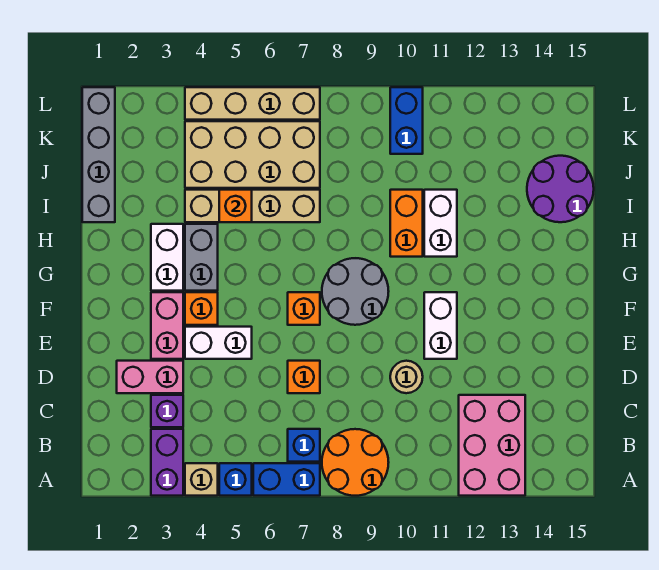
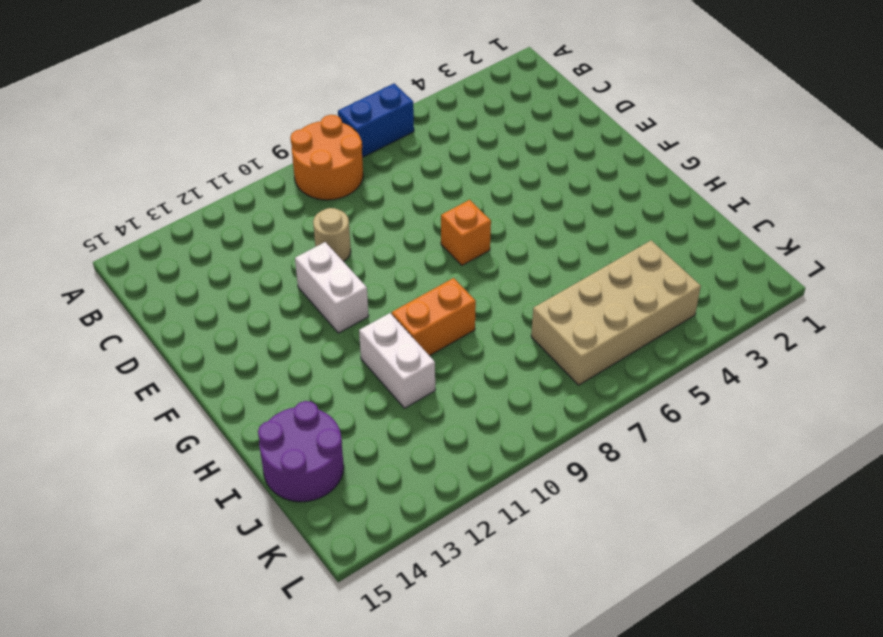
orange brick H9:H10 level 1 -> orange brick H10:I10 level 1
none -> purple brick A3:B3 level 1
none -> tan brick A4 level 1
none -> blue brick A5 level 1

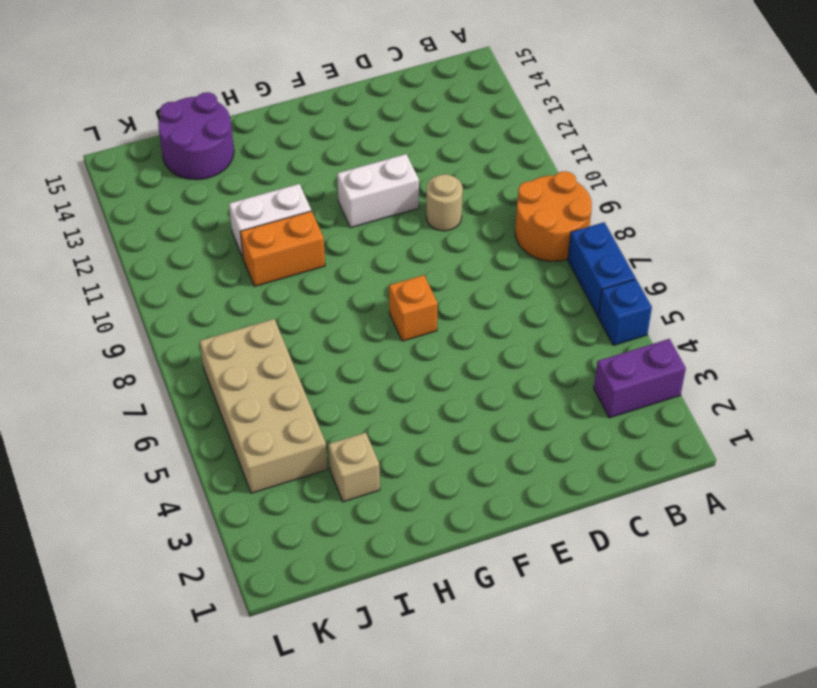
tan brick I3 level 1 -> tan brick A4 level 1
none -> pink brick A12:C13 level 1
none -> blue brick B7 level 1
none -> purple brick C3 level 1

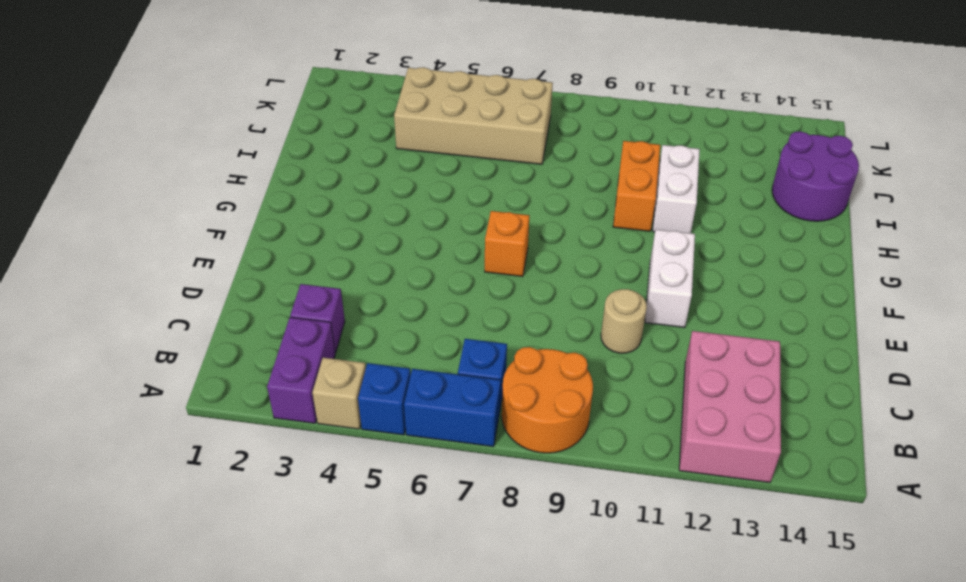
none -> pink brick D2:D3 level 1
none -> orange brick D7 level 1
none -> pink brick E3:F3 level 1

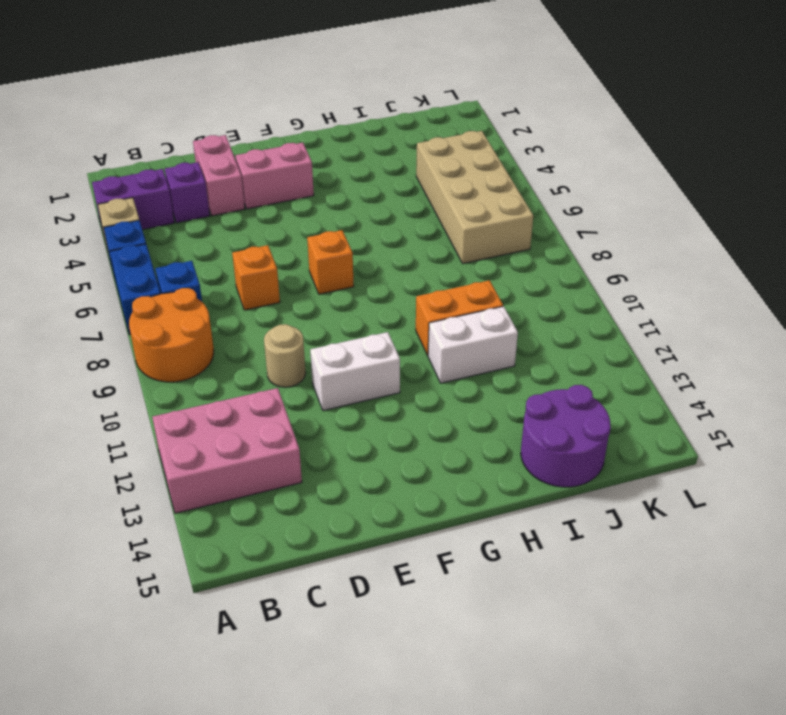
none -> white brick E4:E5 level 1
none -> orange brick F4 level 1
none -> grey round brick F8:G9 level 1

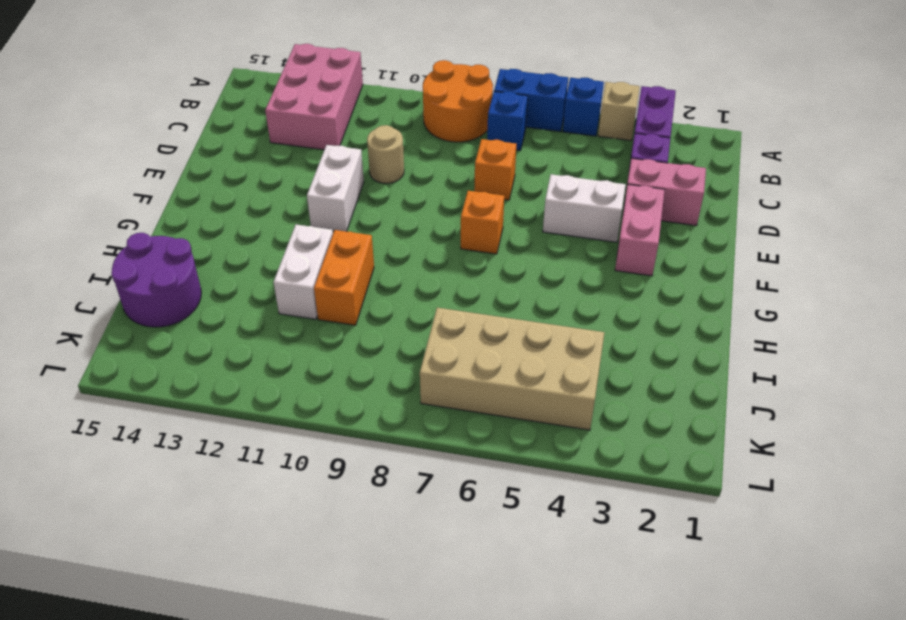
none -> orange brick F4 level 1
none -> grey round brick F8:G9 level 1
none -> white brick G3:H3 level 1

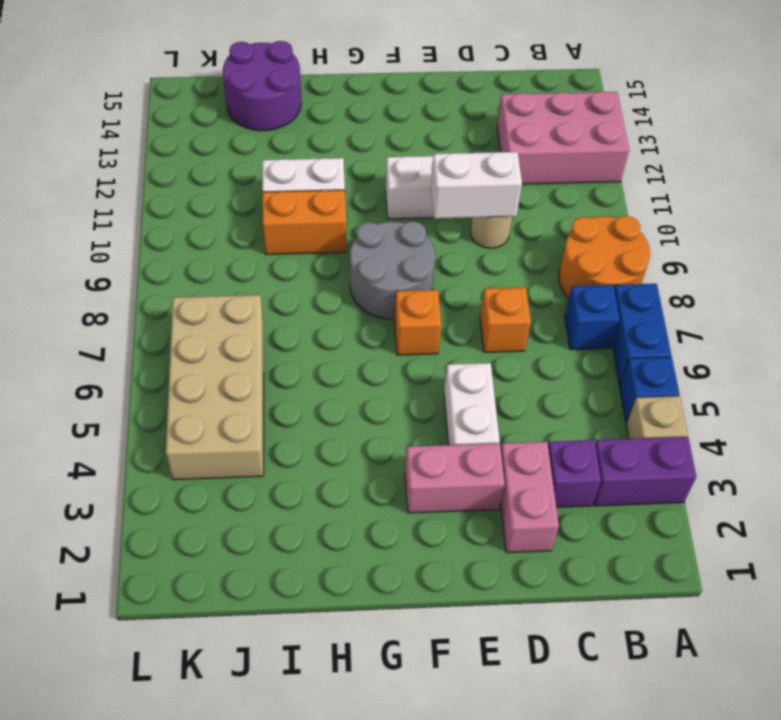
white brick D10:E10 level 2 -> white brick G3:H3 level 1
none -> orange brick F4 level 1
none -> grey brick G4:H4 level 1
none -> grey brick I1:L1 level 1

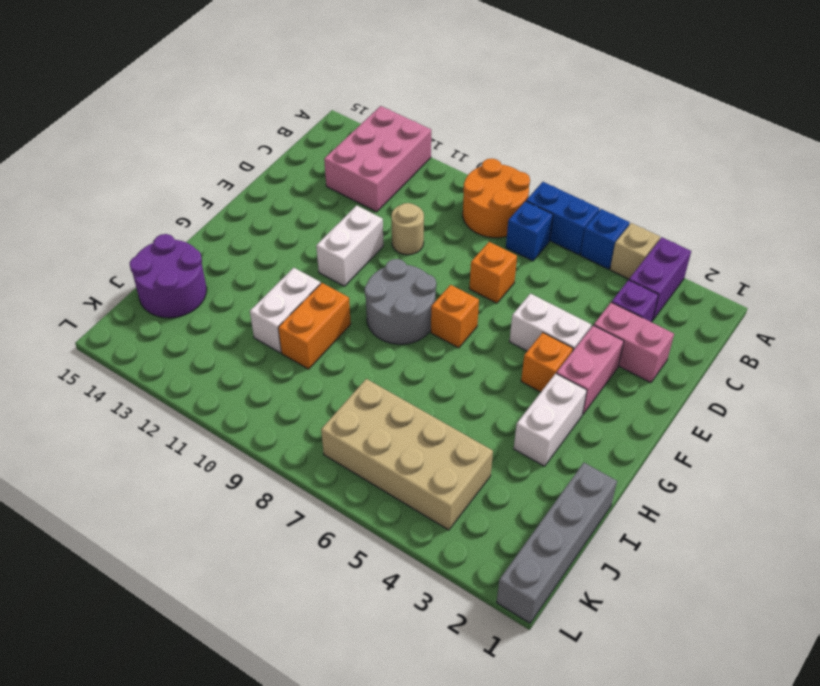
none -> grey brick G4:H4 level 1
none -> tan brick I4:I7 level 1
none -> blue brick K10:L10 level 1

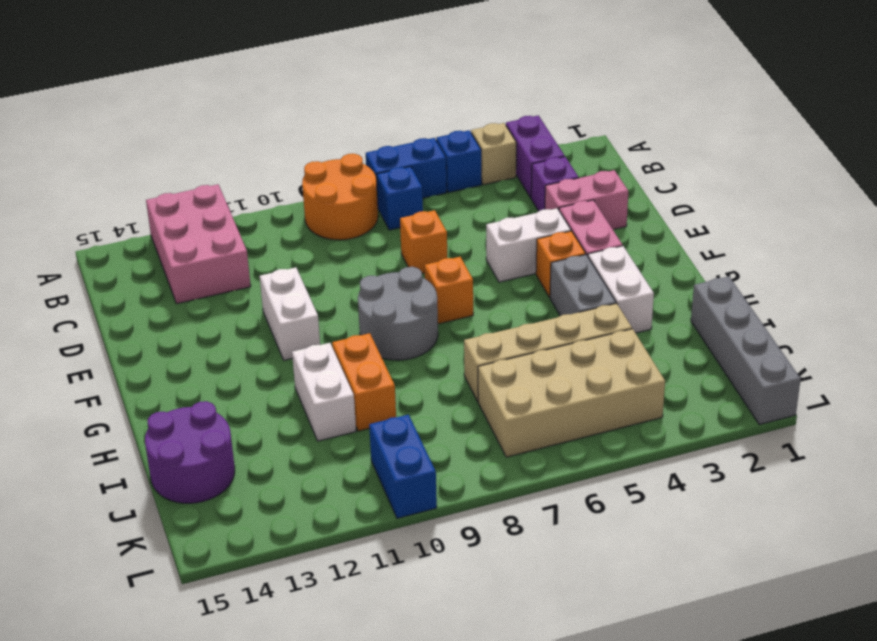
none -> tan round brick D10 level 1
none -> tan brick L4:L7 level 1
none -> orange brick I5 level 2

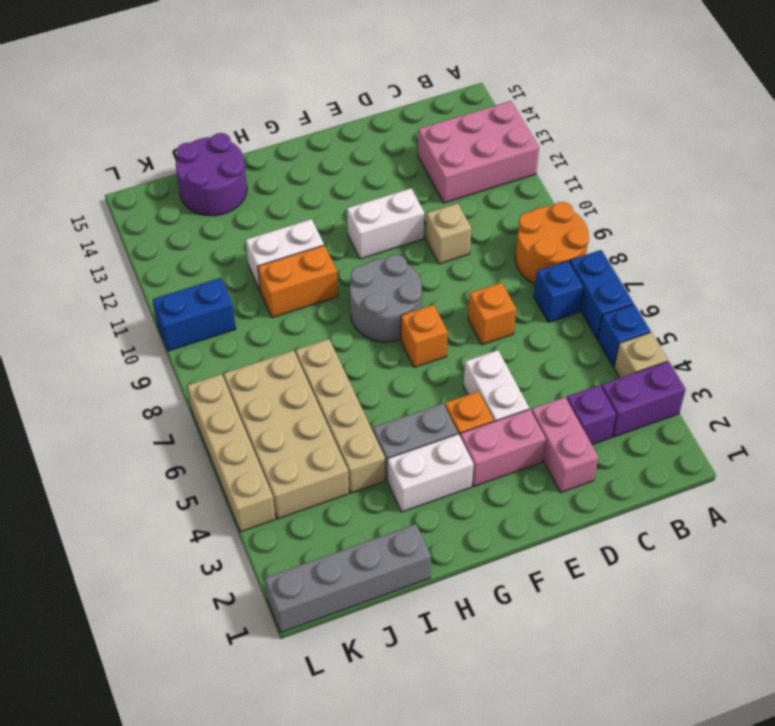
tan brick D10 level 1 -> tan round brick D10 level 1
none -> orange brick I5 level 2

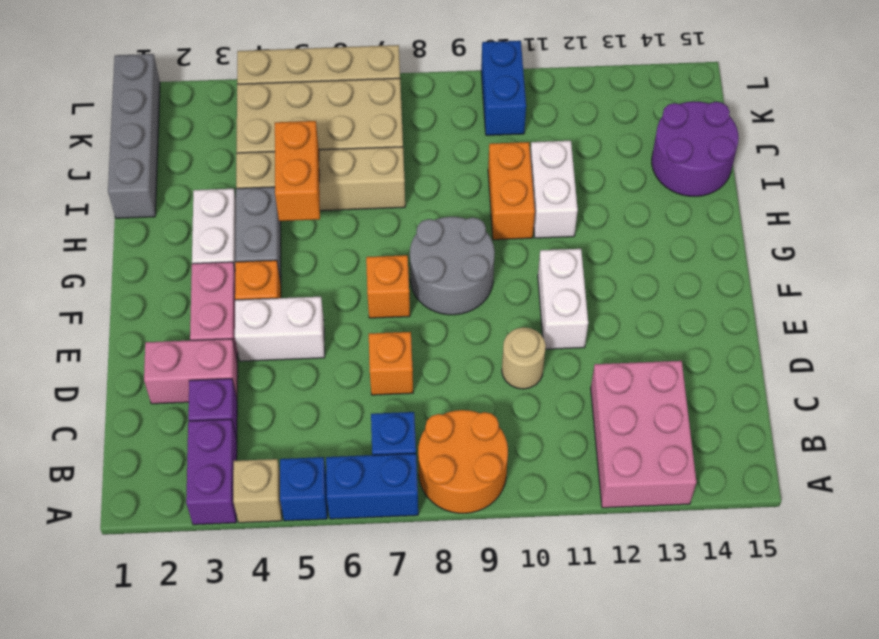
orange brick H5:I5 level 2 -> orange brick I5 level 2

